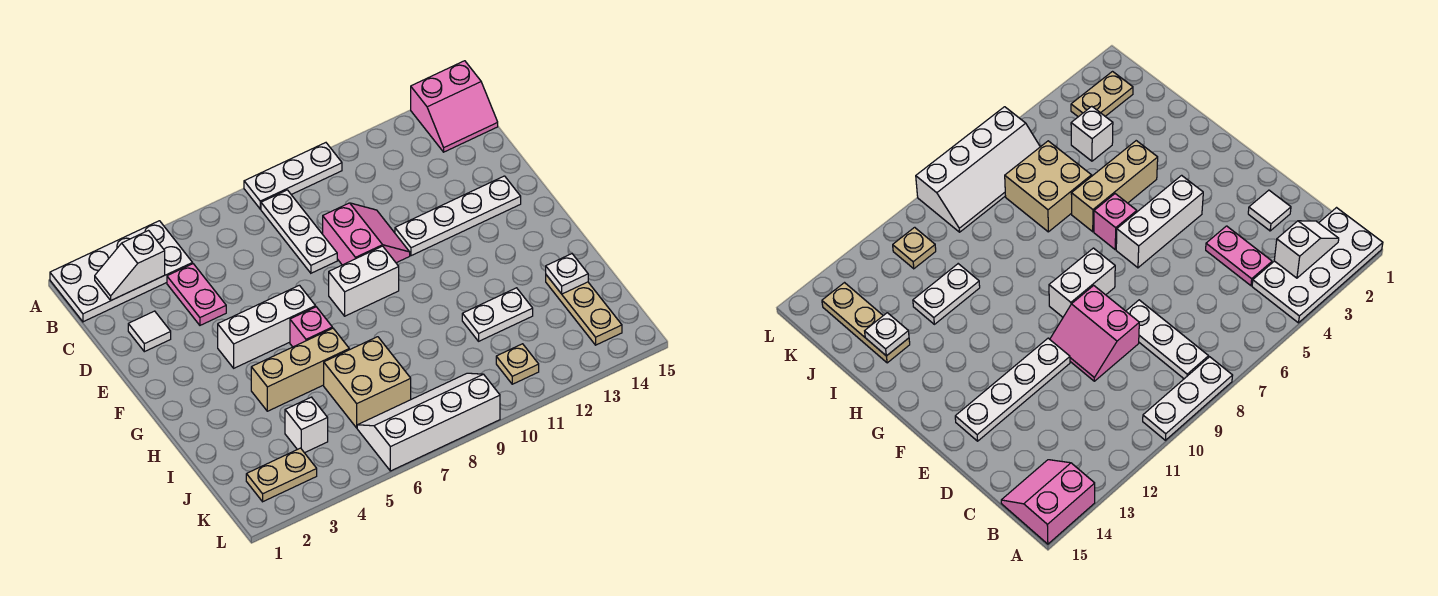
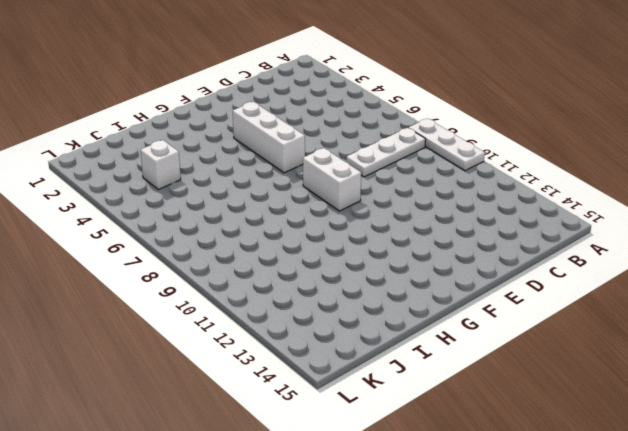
none -> white plate A1:B4 level 1
none -> pink slope A14:B15 level 1 top A
none -> pink plate C4:D4 level 1

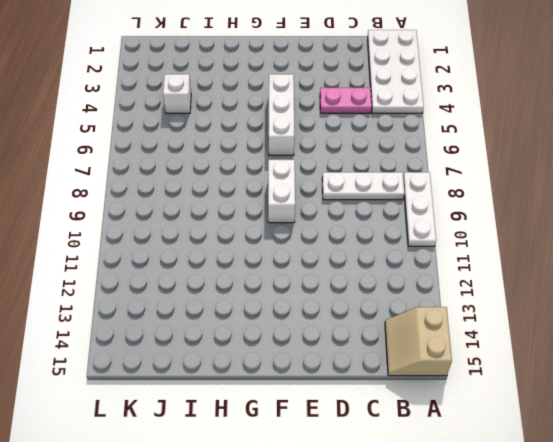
tan slope A14:B15 level 1 top A -> pink slope A14:B15 level 1 top A
none -> white tile D2 level 1
none -> pink slope D9:E10 level 1 top 9
none -> white plate E11:E14 level 1

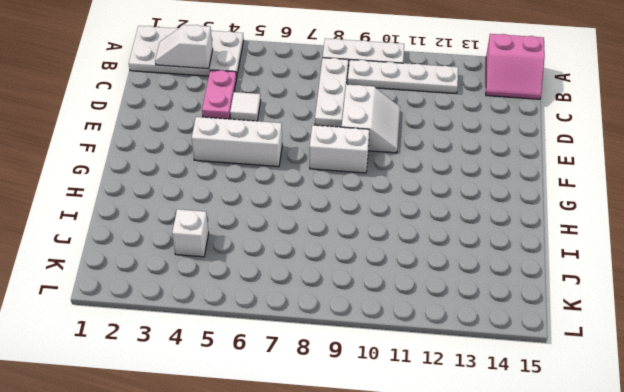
white plate B9:B12 level 1 -> white plate E11:E14 level 1
white tile D5 level 1 -> white tile D2 level 1
white slope D9:E10 level 1 top 9 -> pink slope D9:E10 level 1 top 9
none -> pink brick G6 level 1
none -> tan brick H4:H6 level 1
none -> tan brick I6:J7 level 1

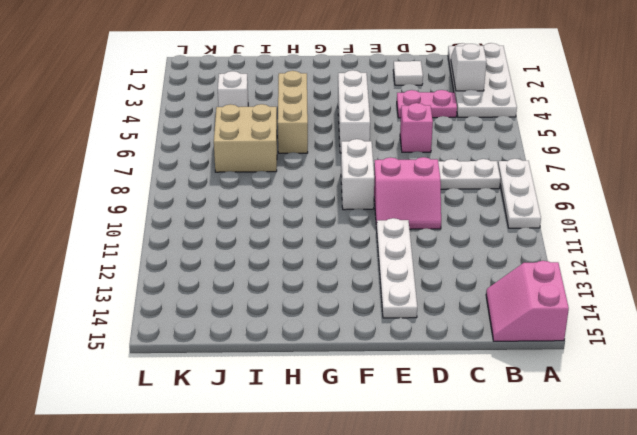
pink brick D6 level 1 -> pink brick G6 level 1
none -> white plate I11:I12 level 1
none -> tan plate I14:K14 level 1
none -> tan plate K2:K3 level 1

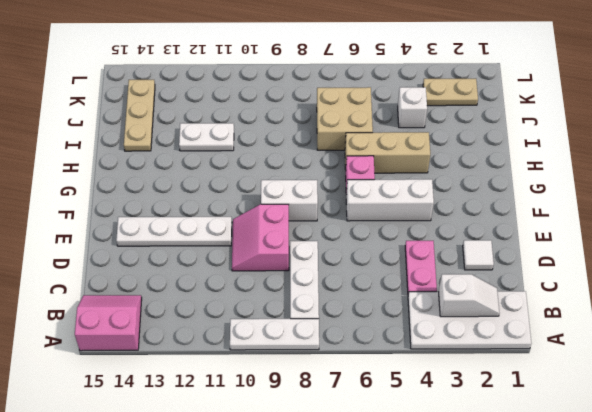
none -> white slope K6:L9 level 1 top L
none -> tan plate K11 level 1
none -> white plate I14 level 2

